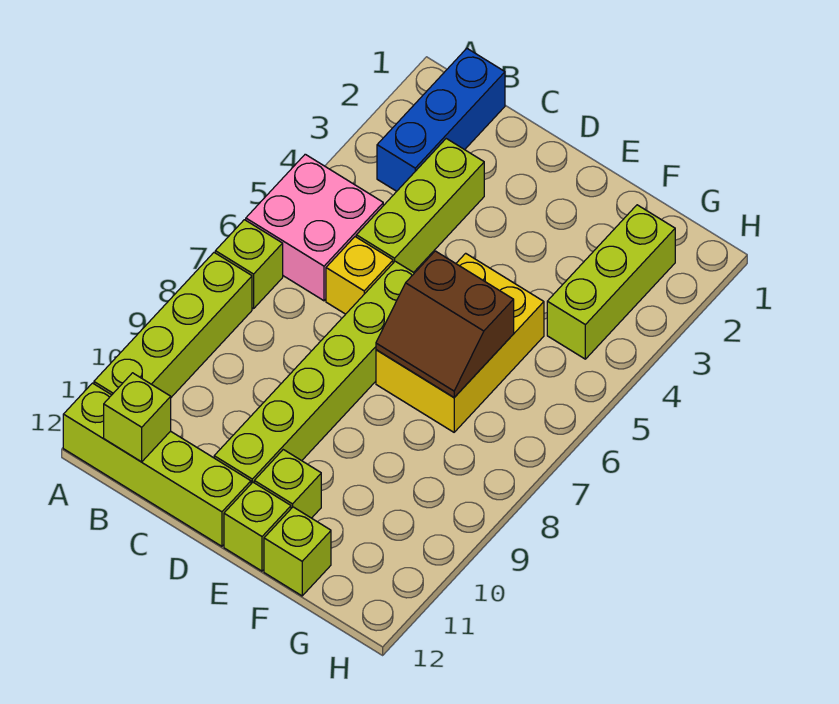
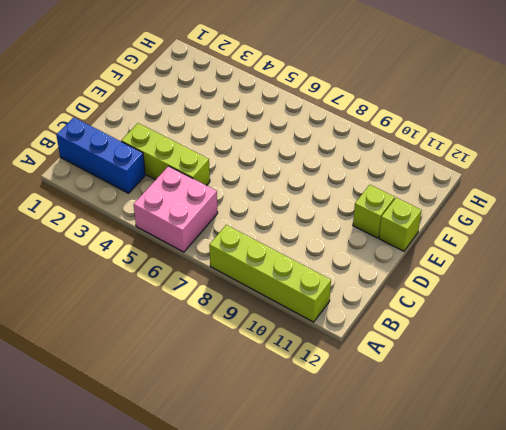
none -> lime brick A7 level 1
none -> lime brick A12:D12 level 1
none -> yellow brick C6 level 1

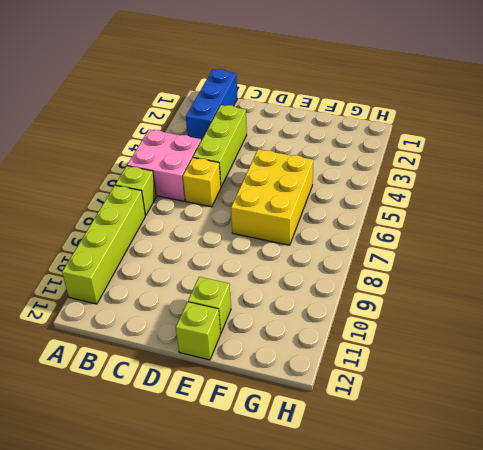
none -> lime brick A12:D12 level 1
none -> lime brick D6:D11 level 1
none -> lime brick F12 level 1

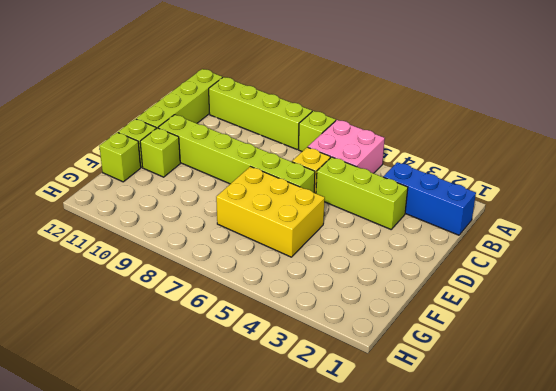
none -> lime brick G2:G4 level 1
none -> lime brick B12 level 2
none -> brown slope E6:F7 level 2 top 6

